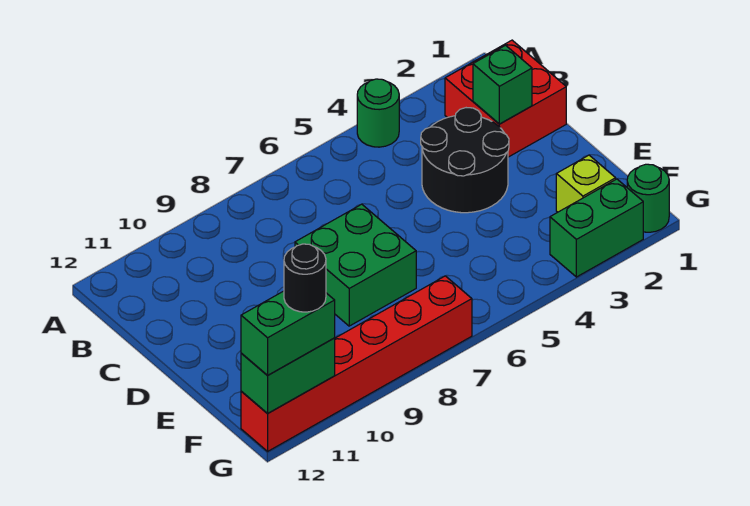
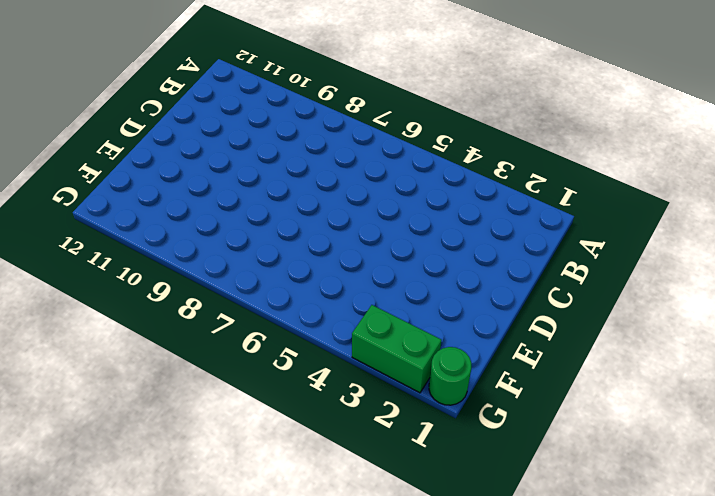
none -> green round brick A4 level 1
none -> red brick B1:C2 level 1
none -> black round brick C3:D4 level 1

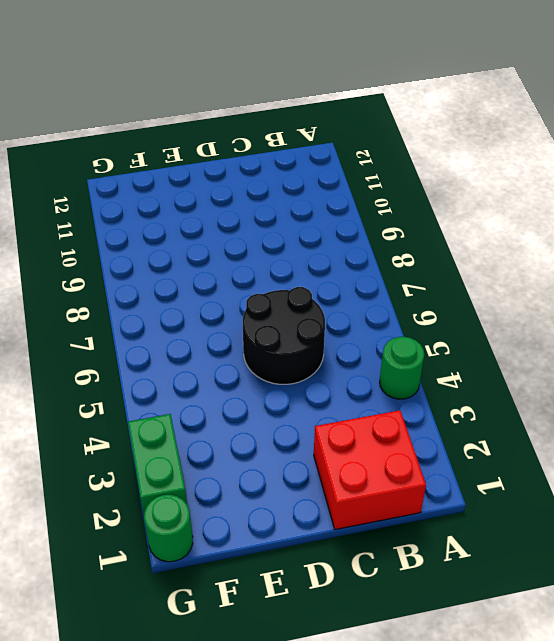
black round brick C5:D6 level 1 -> black round brick C3:D4 level 1
none -> green brick D7:E8 level 1
none -> lime brick F2 level 1
none -> red brick G7:G12 level 1

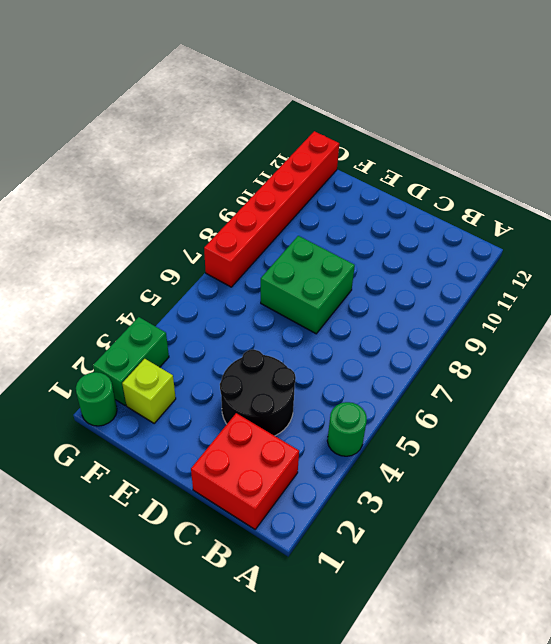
none -> green brick C2 level 2
none -> green brick G11:G12 level 2
none -> green brick G11:G12 level 3

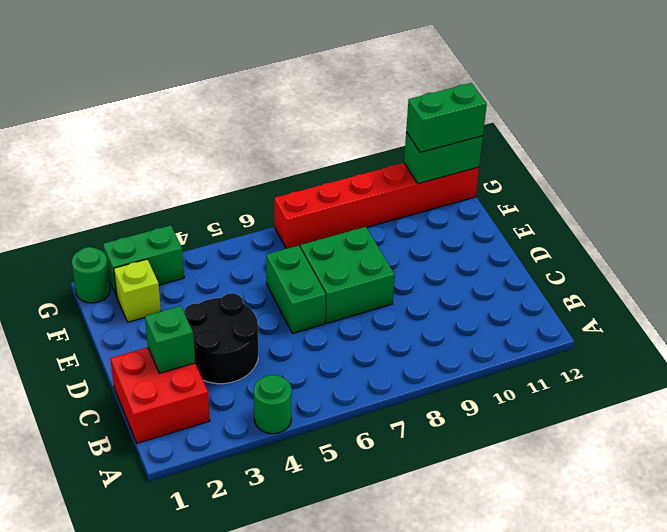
green brick D6:E6 level 1 -> none
none -> black round brick G11 level 4

